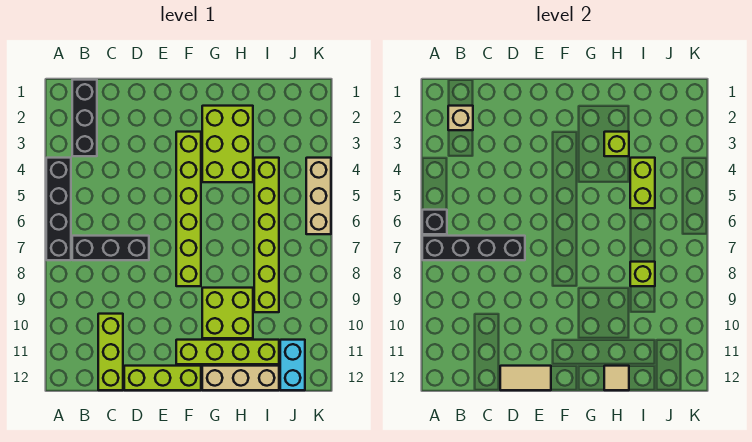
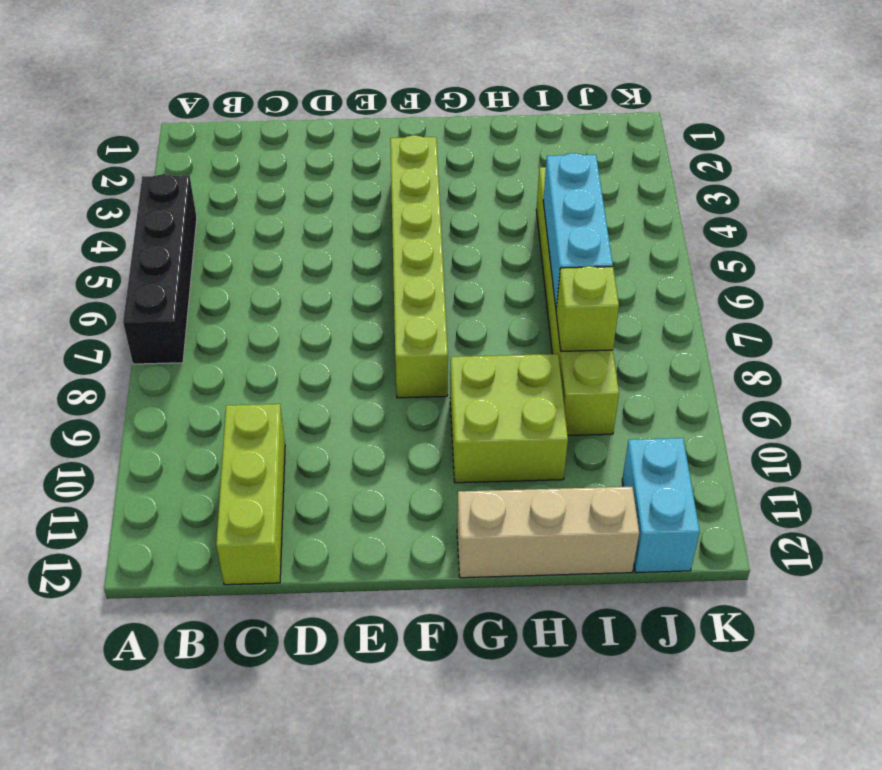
cyan brick I5:I7 level 2 -> lime brick I4:I5 level 2
none -> black brick B1:B3 level 1
none -> black brick B7:D7 level 1
none -> lime brick D12:F12 level 1

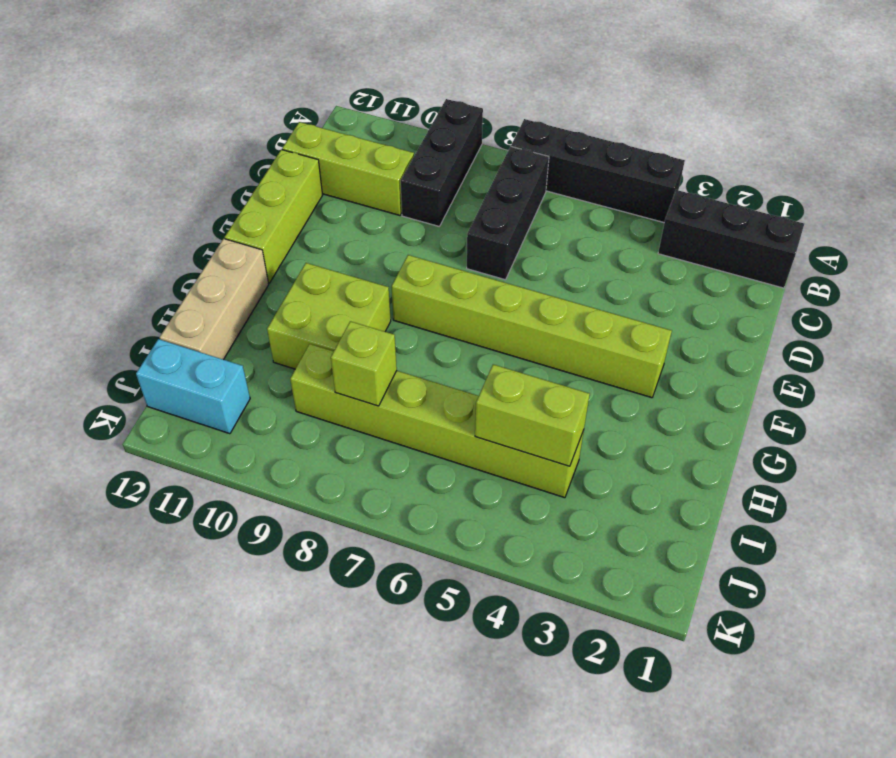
black brick A9:C9 level 1 -> none
none -> lime brick F11:I11 level 1
none -> lime brick G2:H4 level 1
none -> tan brick K4:K6 level 1

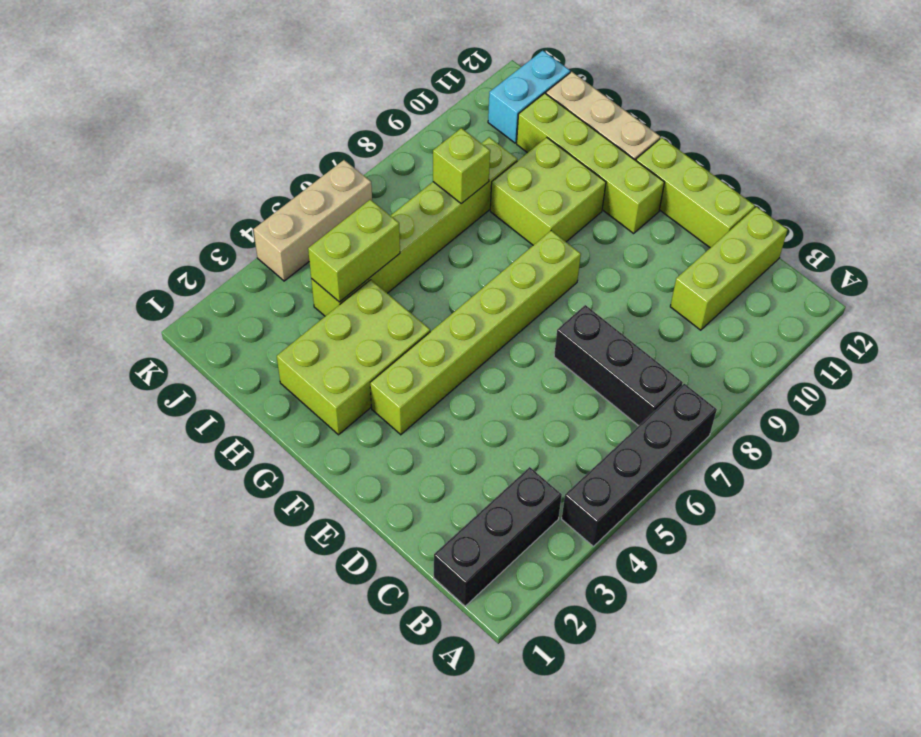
none -> black brick A6 level 2
none -> black brick A7:D7 level 2
none -> tan brick B2 level 2

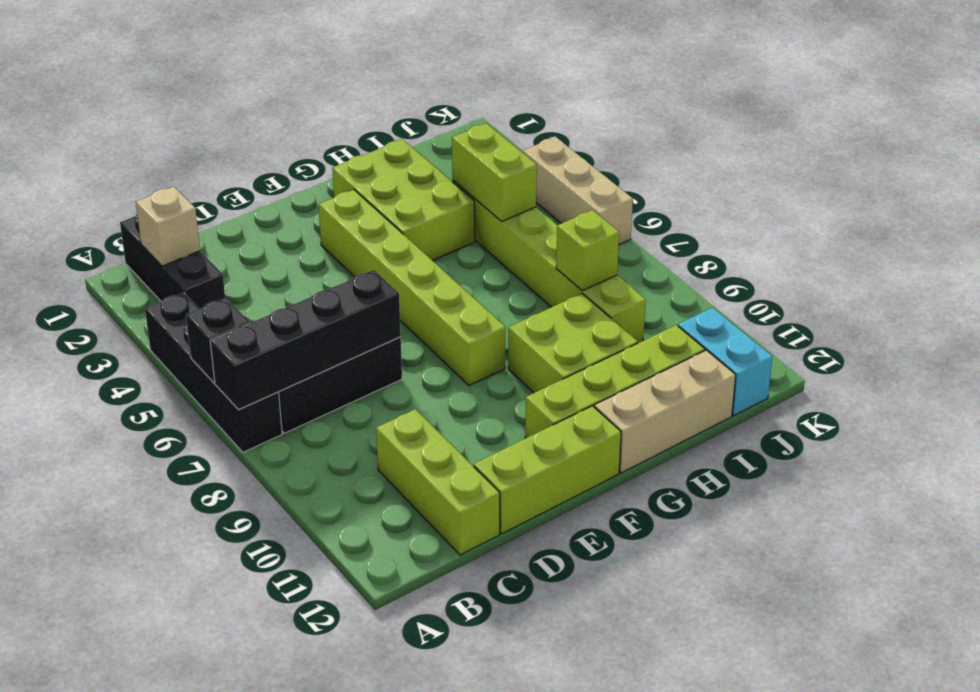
none -> tan tile D12:E12 level 2
none -> lime brick H3 level 2
none -> tan tile H12 level 2

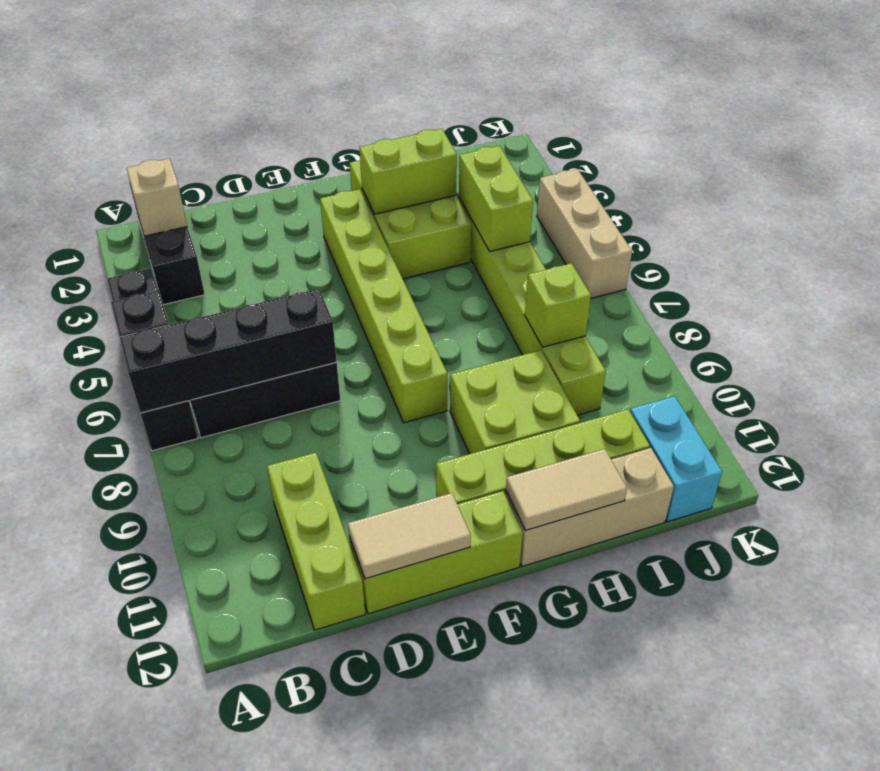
lime brick G3:H3 level 2 -> lime brick H3 level 2
tan tile G12:H12 level 2 -> tan tile H12 level 2

